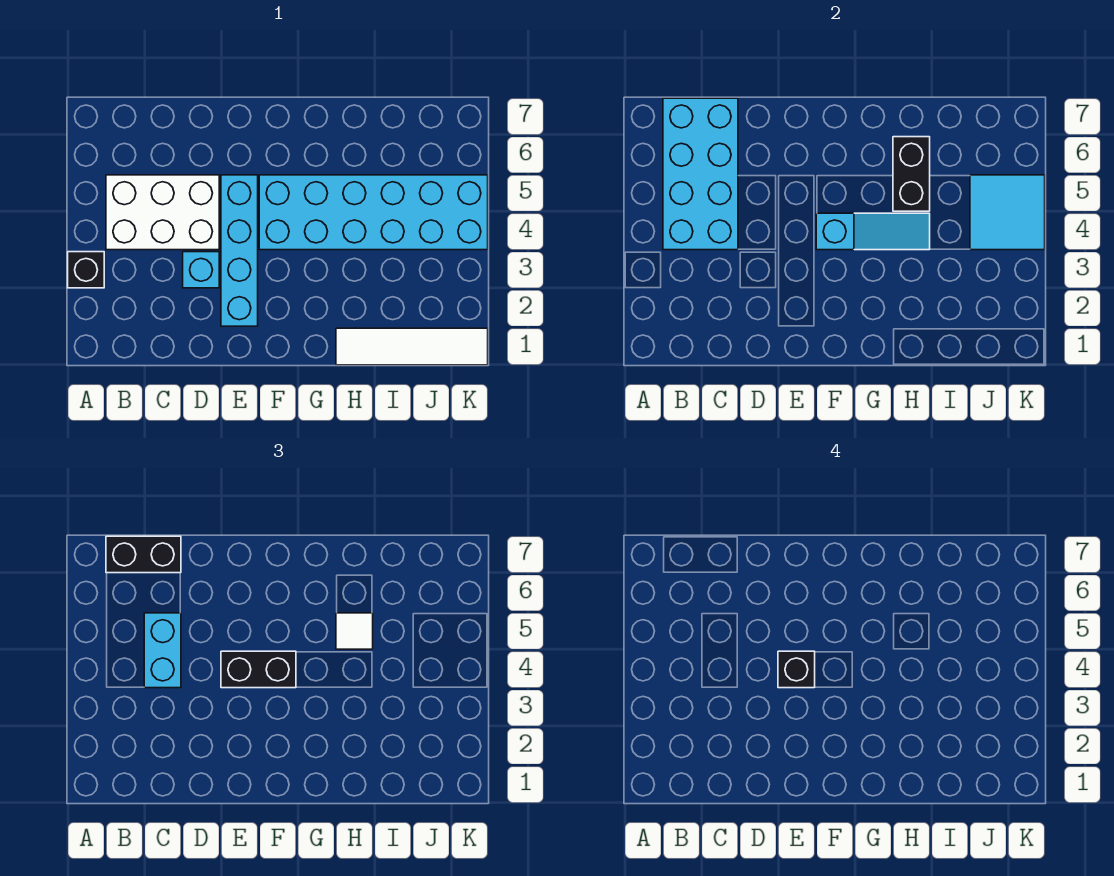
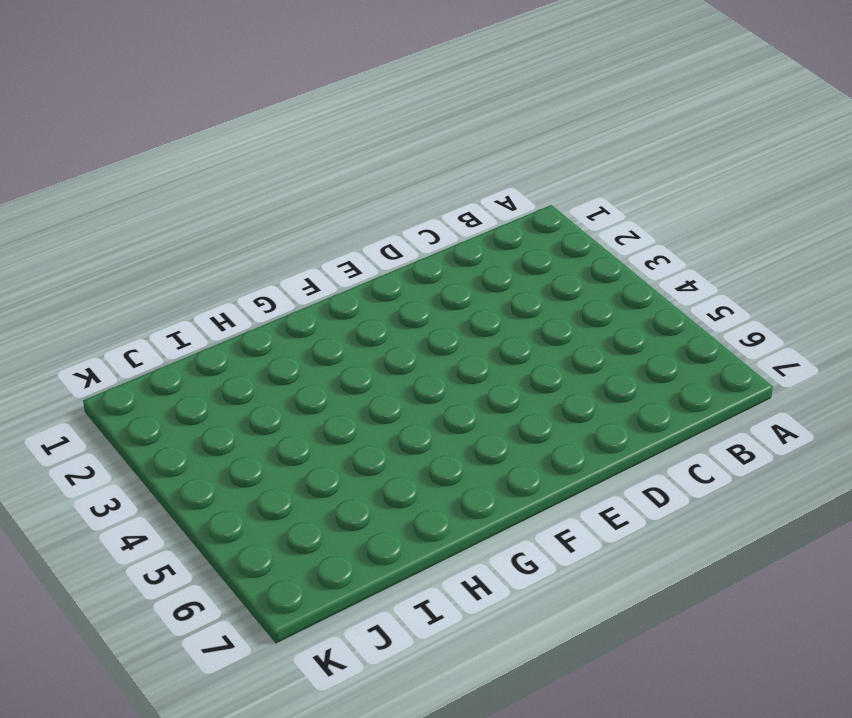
none -> black brick A3 level 1
none -> white brick B4:D5 level 1
none -> cyan brick D3 level 1

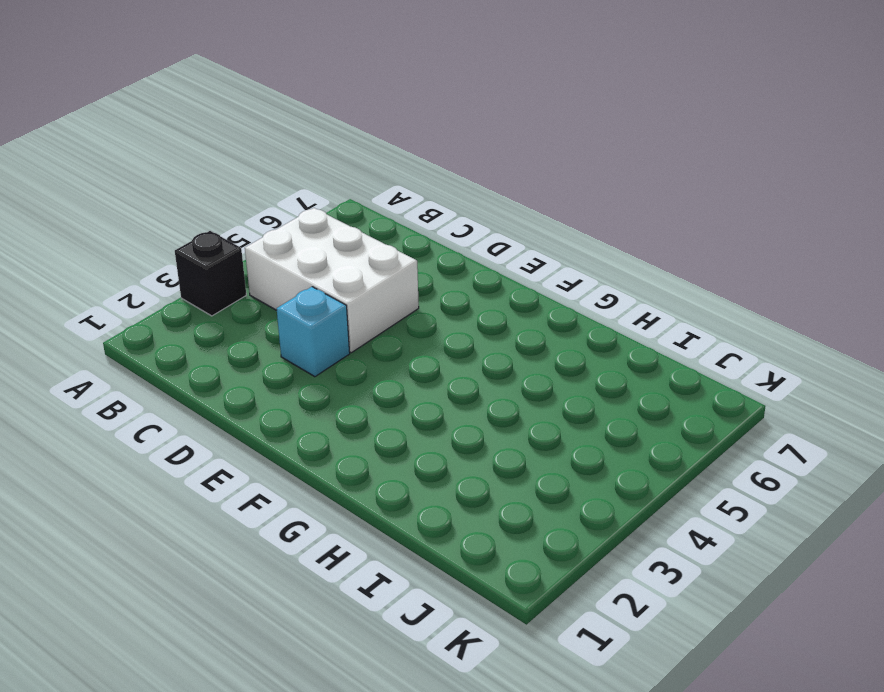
none -> cyan brick E2:E5 level 1
none -> cyan brick F4:K5 level 1
none -> white tile H1:K1 level 1

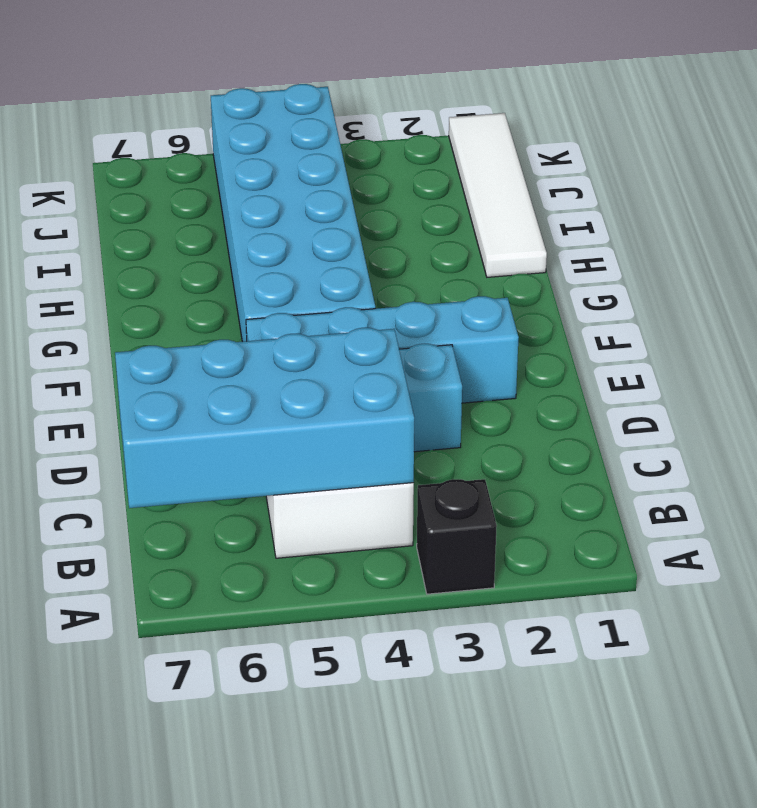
none -> cyan slope F4:H4 level 2 top F
none -> black brick H5:H6 level 2
none -> cyan tile J4:K5 level 2

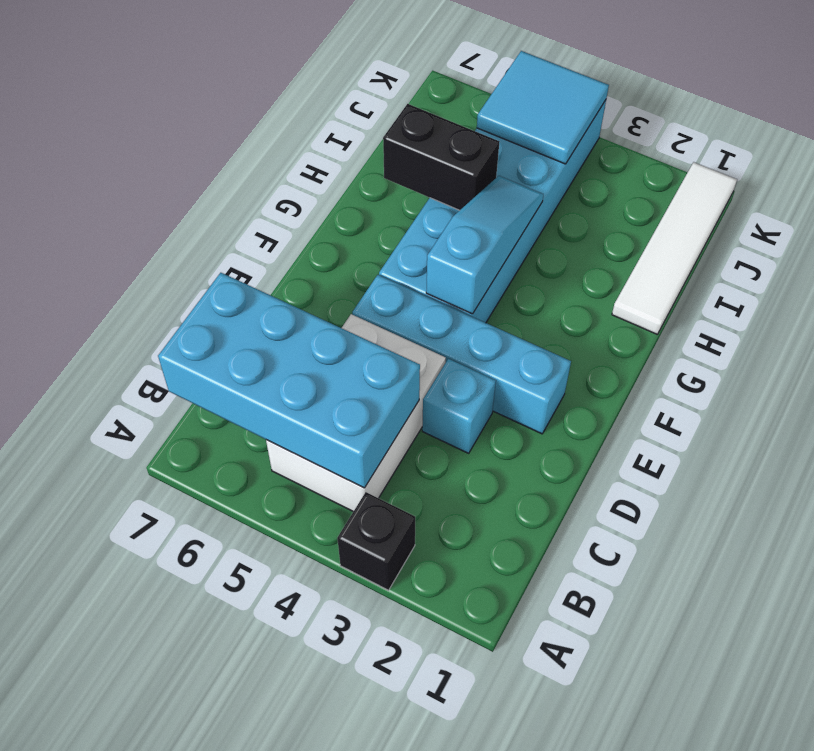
none -> black brick B7:C7 level 3
none -> cyan brick C4:C5 level 3
none -> black brick E4:F4 level 3

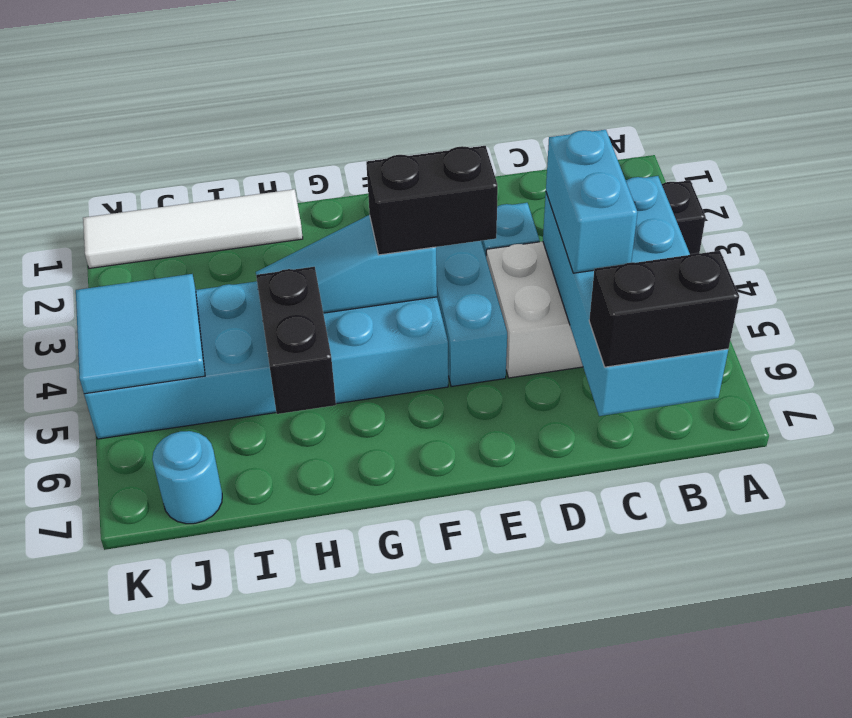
cyan round brick J7 level 1 -> none
none -> white tile H5 level 3
none -> black brick E4 level 4

